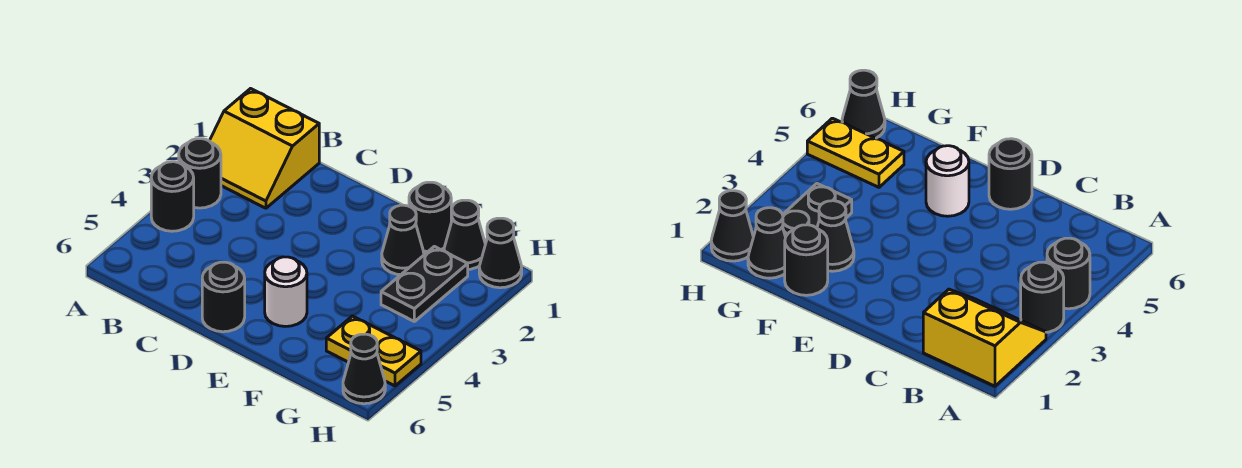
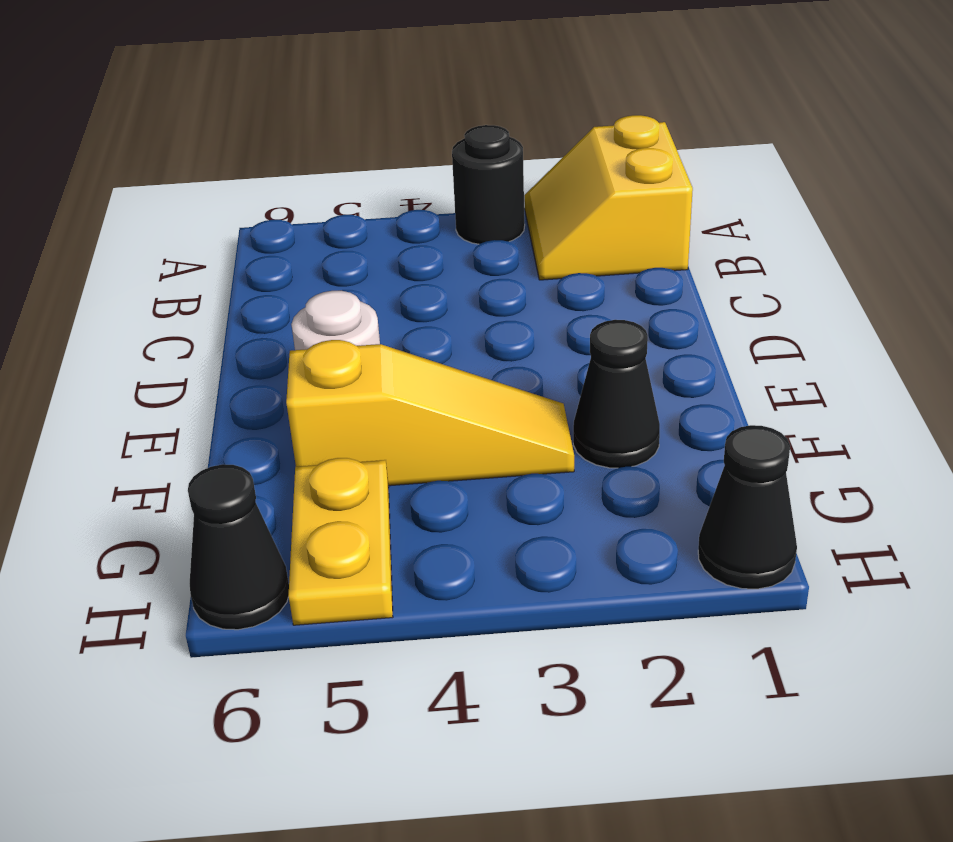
yellow slope F3:F5 level 1 top 5 -> none
none -> black round brick A4 level 1
none -> black round brick D6 level 1
none -> black round brick F1 level 1

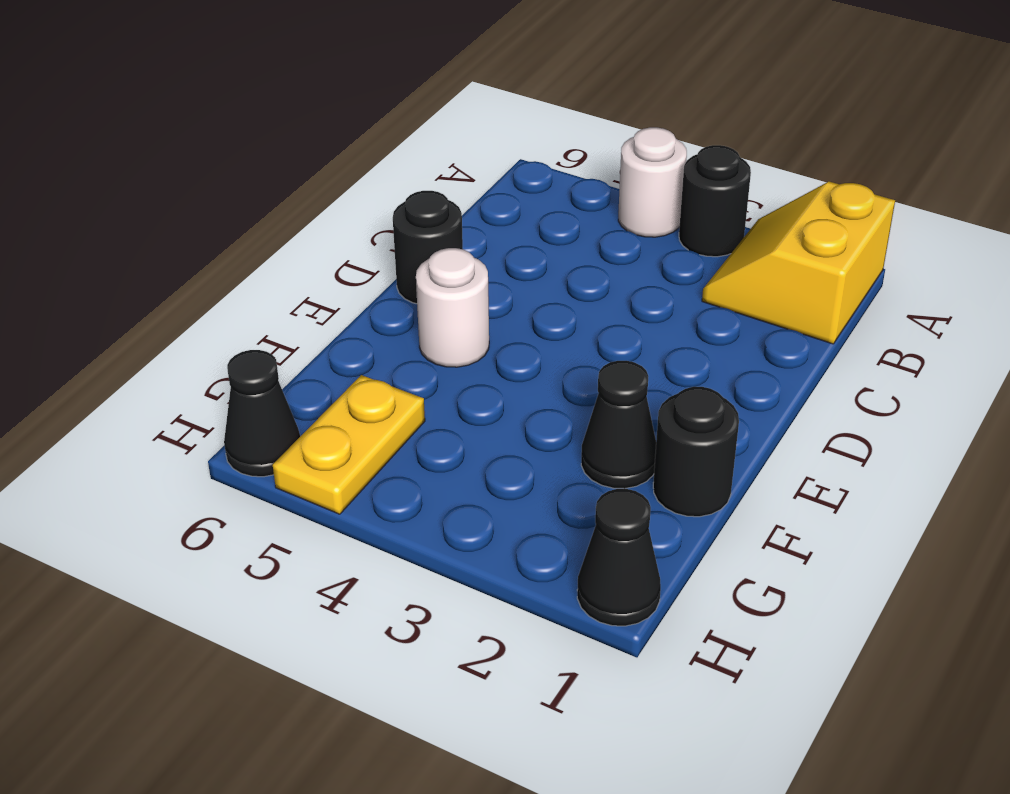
white round brick A4 level 1 -> black round brick A4 level 1
none -> black cone G1 level 1
none -> black plate G2:G3 level 1

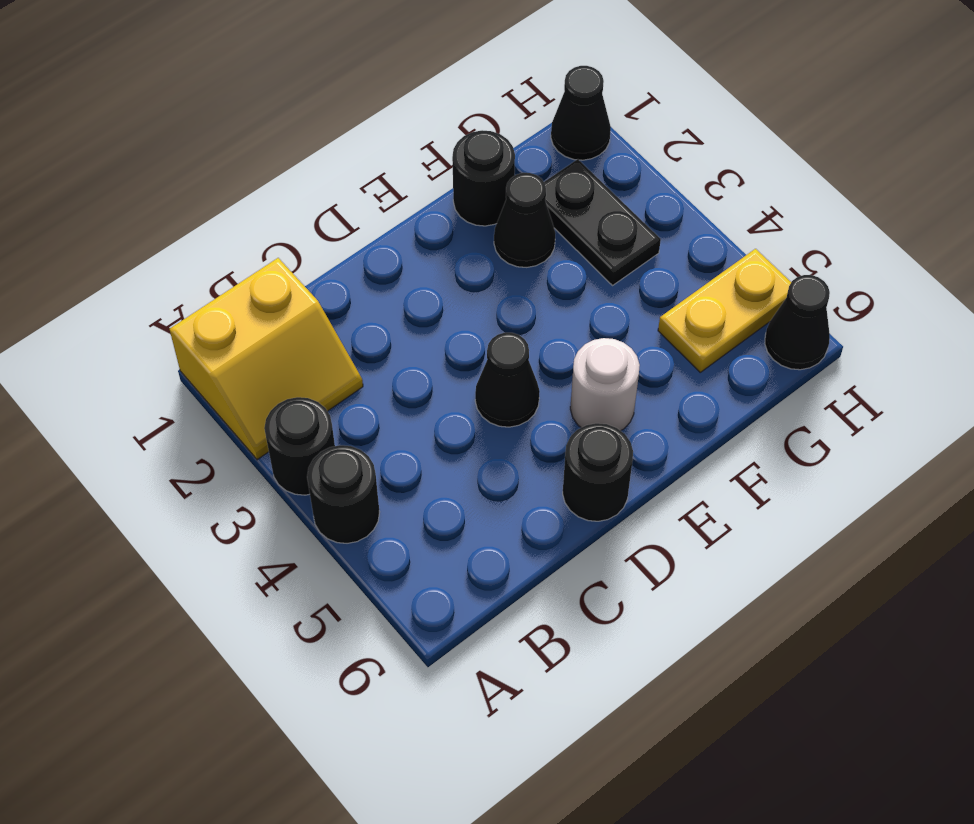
black cone D4 level 1 -> black cone G1 level 1

